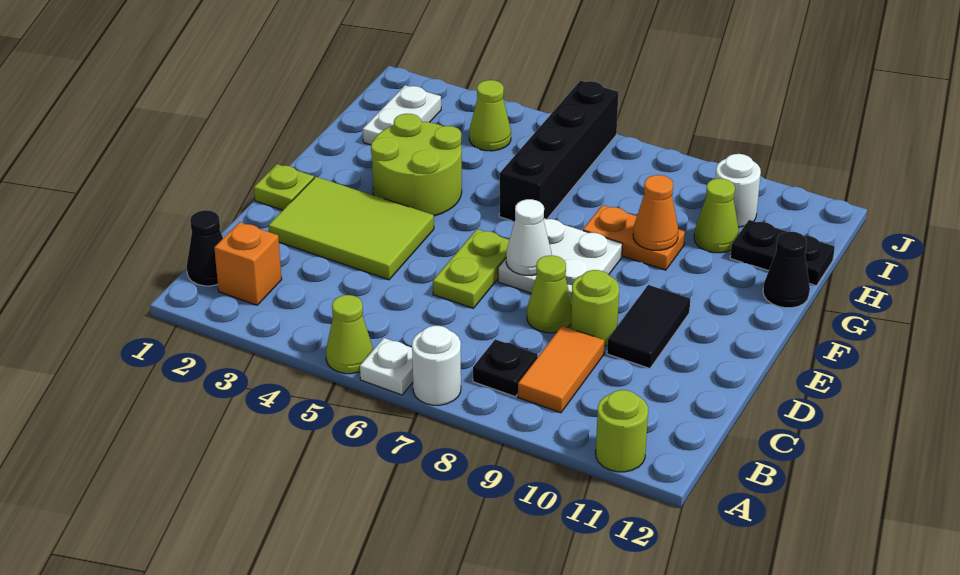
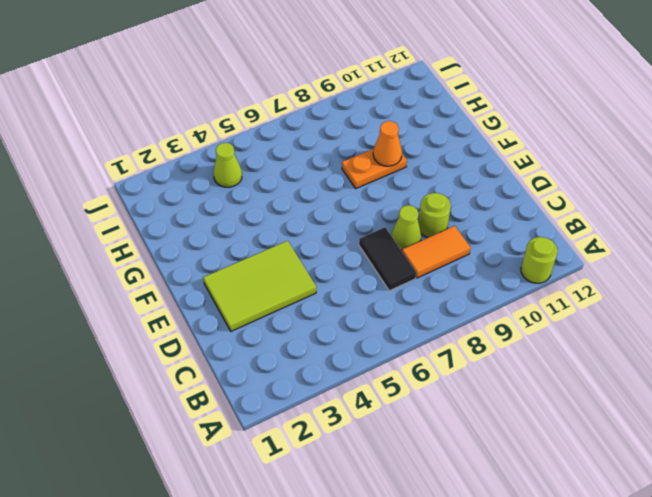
black tile C7:D7 level 1 -> black tile D10:E10 level 1
orange tile C8:C9 level 1 -> orange tile B9:C9 level 1
none -> lime cone A5 level 1
none -> white plate A6 level 1
none -> white round brick A7 level 1

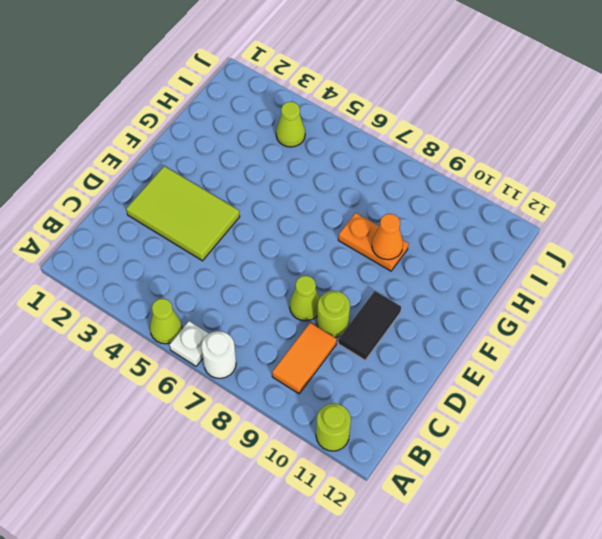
none -> black cone B1 level 1
none -> orange brick B2 level 1
none -> black plate B8 level 1

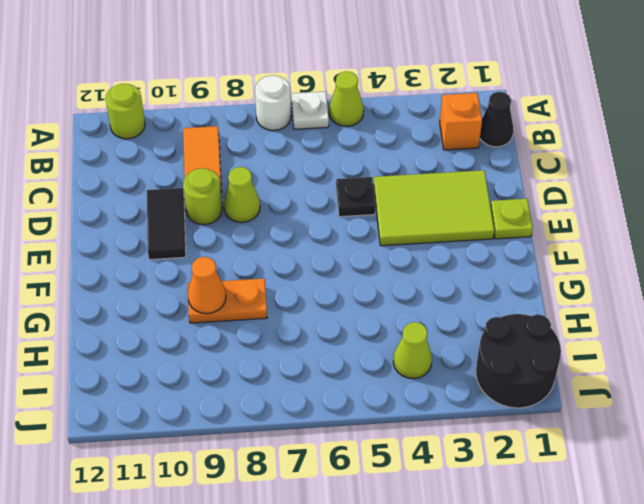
black plate D5 level 1 -> black plate B8 level 1
black round brick I1:J2 level 1 -> white plate H2:I2 level 1
none -> lime plate D6:E6 level 1
none -> white plate E7:F8 level 1
none -> lime round brick F3:G4 level 1

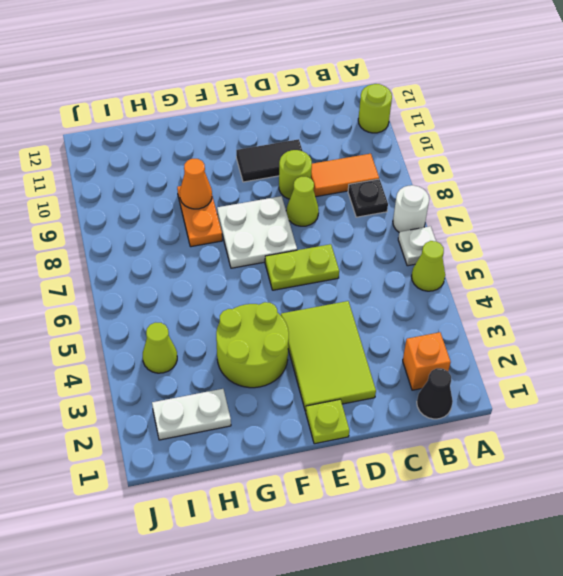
none -> black brick G6:J6 level 1
none -> black cone G12 level 1
none -> lime cone H10 level 1

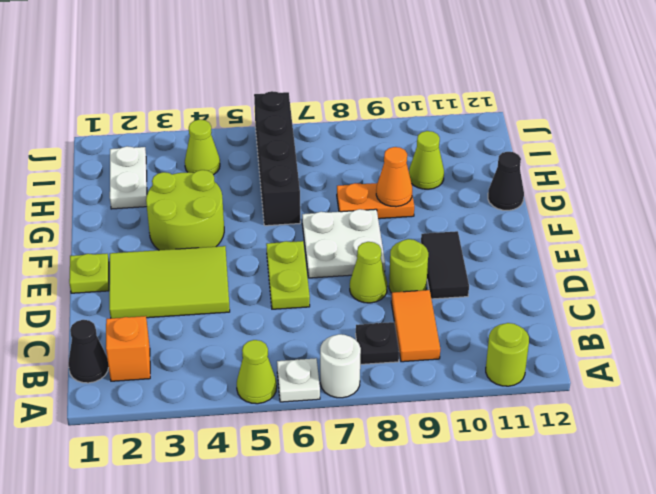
none -> black plate H11:H12 level 1
none -> white round brick I10 level 1
none -> white cone E7 level 2

